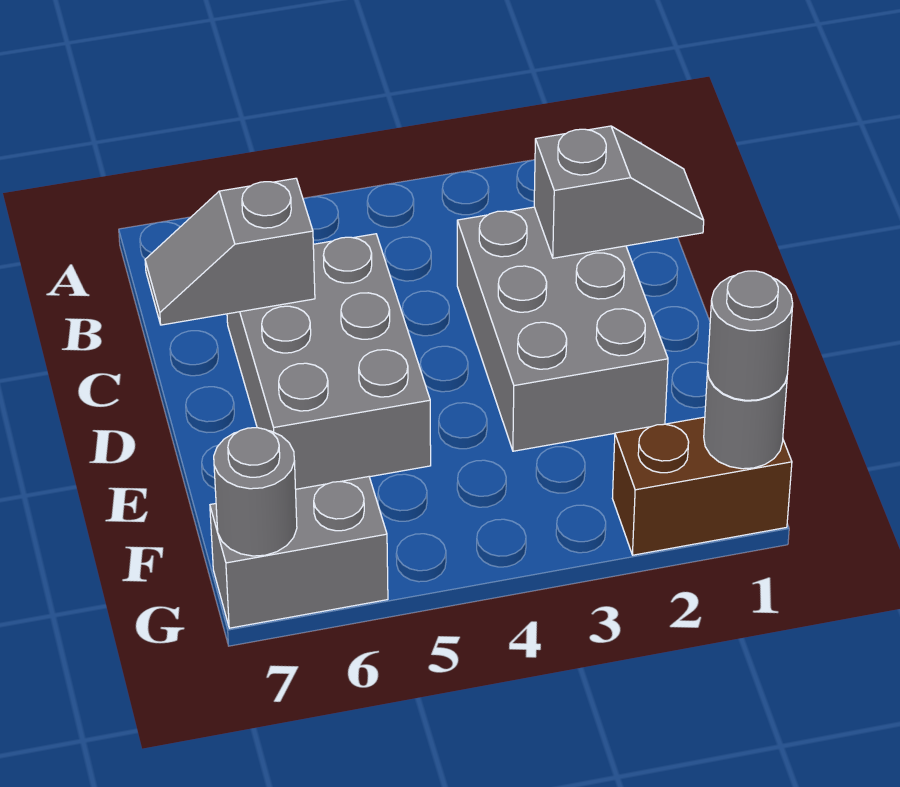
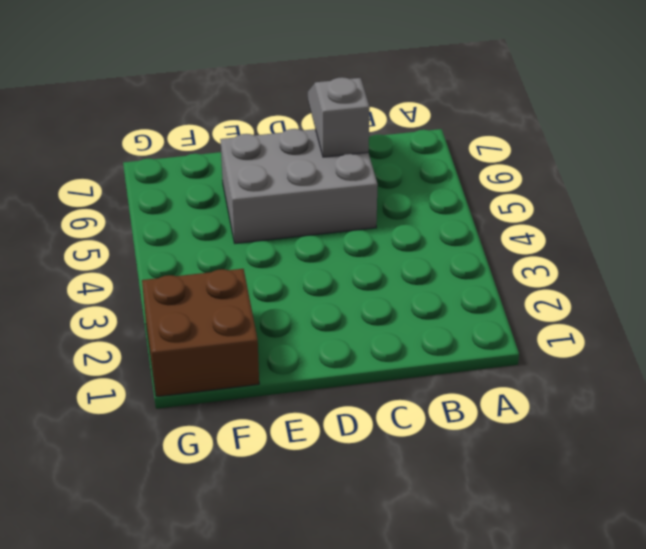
brown brick F1:G2 level 1 -> brown brick G1:G2 level 1
none -> grey brick C2:E3 level 1
none -> grey brick G6:G7 level 1

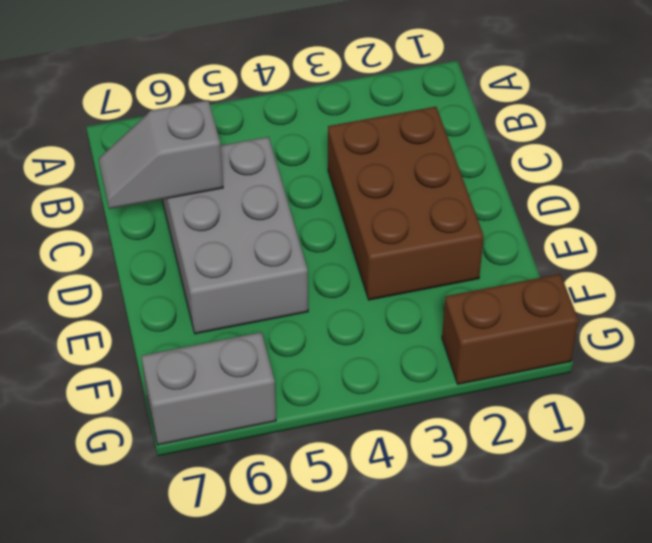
brown brick C2:E3 level 1 -> grey brick C2:E3 level 1
none -> grey slope C1:C2 level 2 top 2
none -> grey round brick G1 level 2

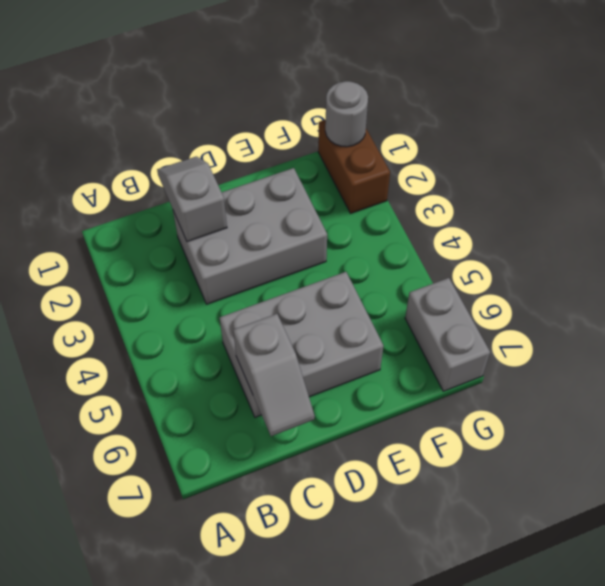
none -> grey round brick G7 level 2
none -> grey round brick G1 level 3

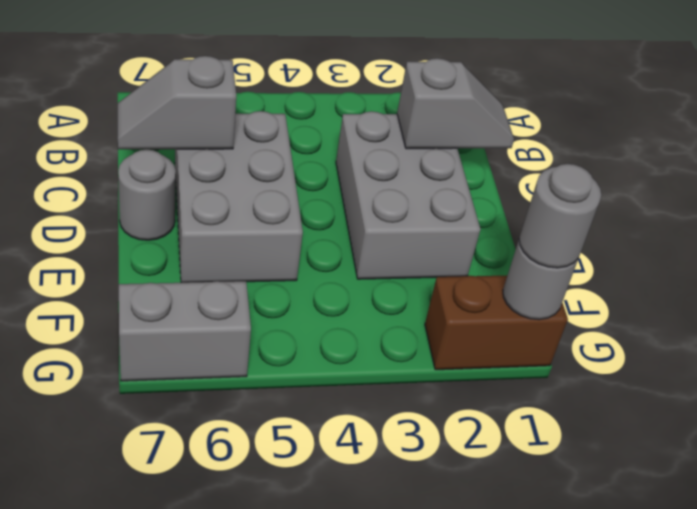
grey round brick D7 level 1 -> grey round brick G7 level 2

